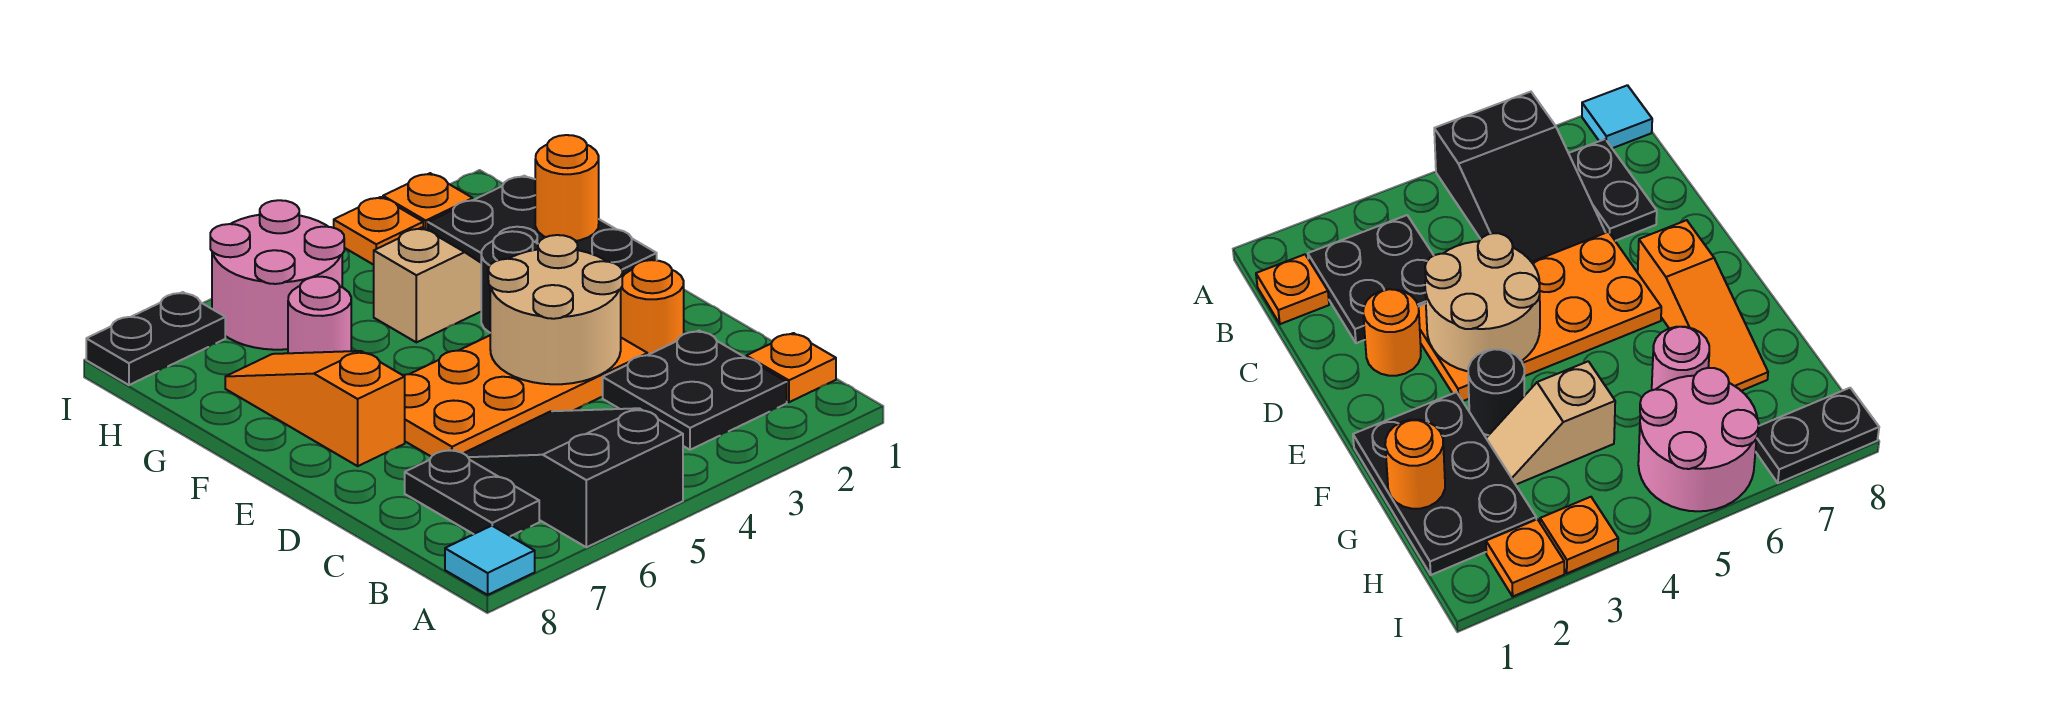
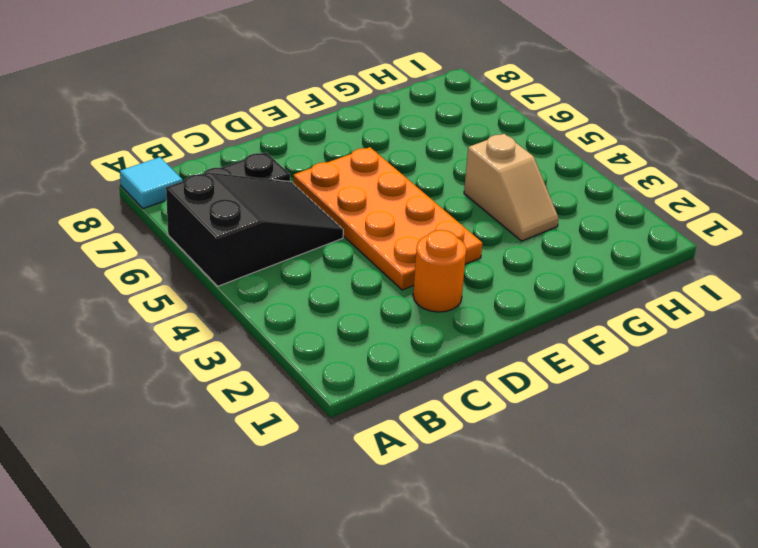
none -> orange plate B1 level 1
none -> black plate B2:C3 level 1
none -> orange slope E7:G7 level 1 top E

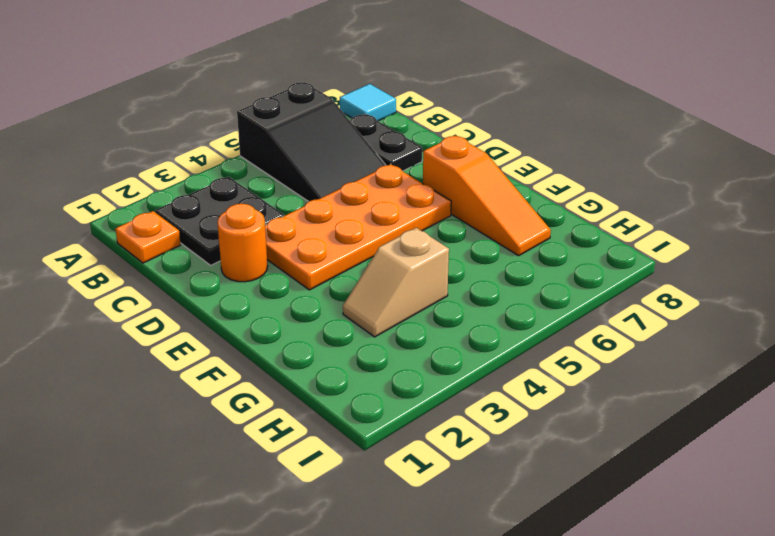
none -> black plate F1:H2 level 1
none -> black round brick F3 level 1
none -> pink round brick G6 level 1

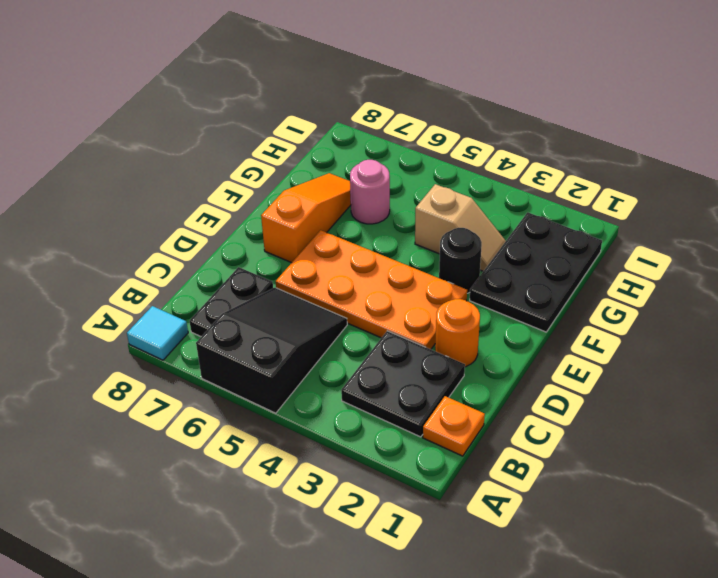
none -> pink round brick H5:I6 level 1
none -> orange plate I2 level 1
none -> orange plate I3 level 1

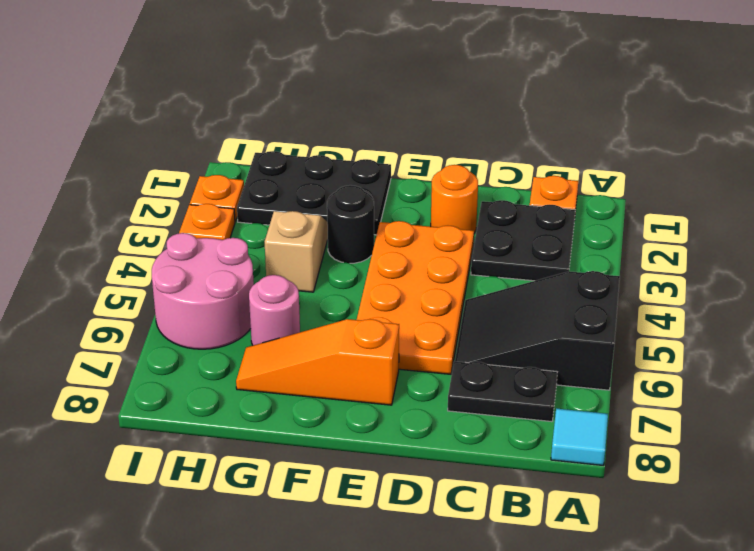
none -> black plate I7:I8 level 1
none -> tan round brick D3:E4 level 2
none -> orange round brick G1 level 2

